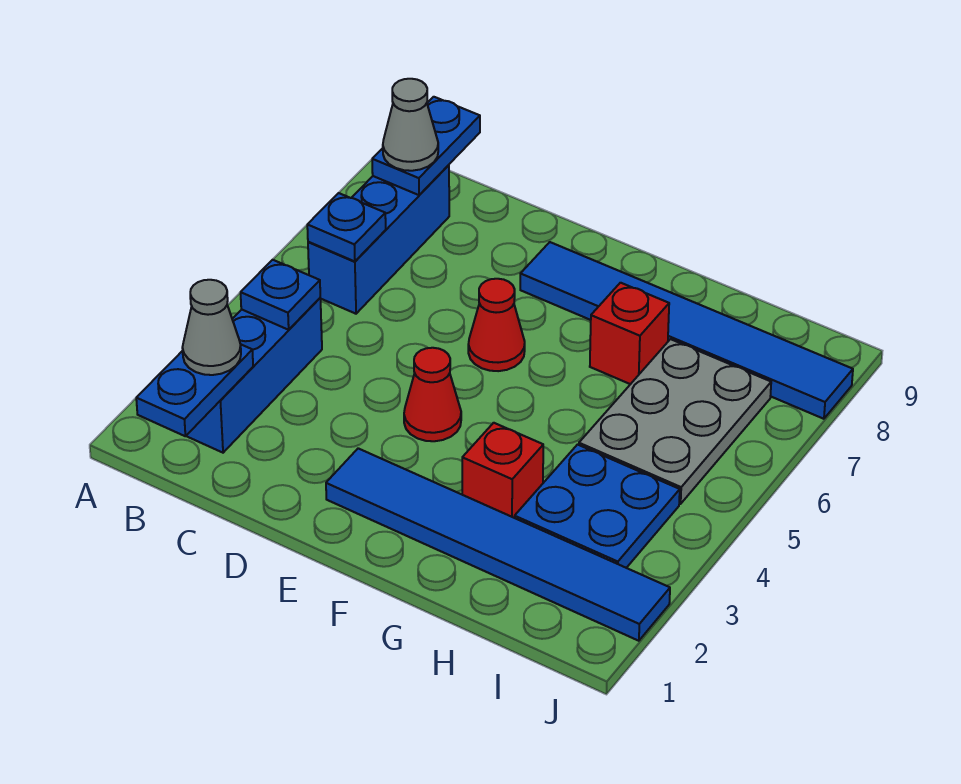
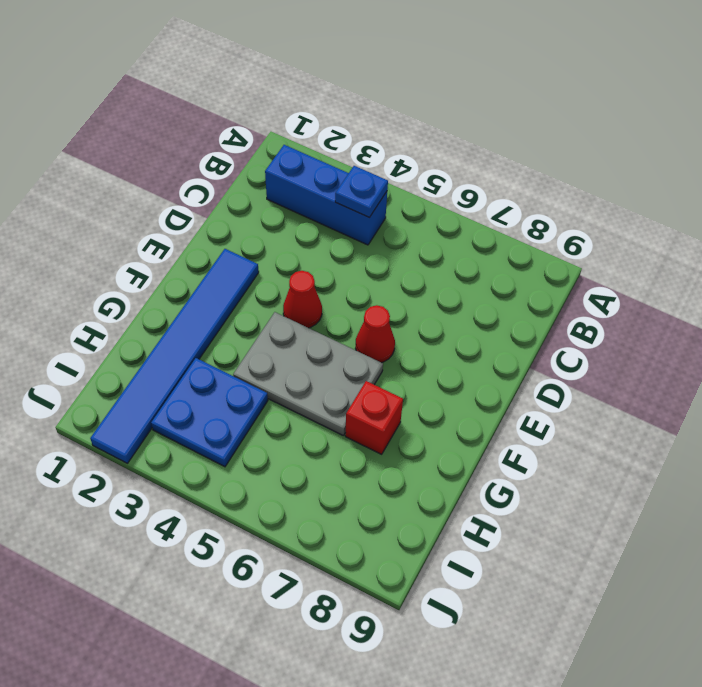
grey plate F4:G6 level 1 -> grey plate H5:I7 level 1
none -> blue brick B6:B8 level 1
none -> blue tile E8:J8 level 1
none -> red brick G3 level 1

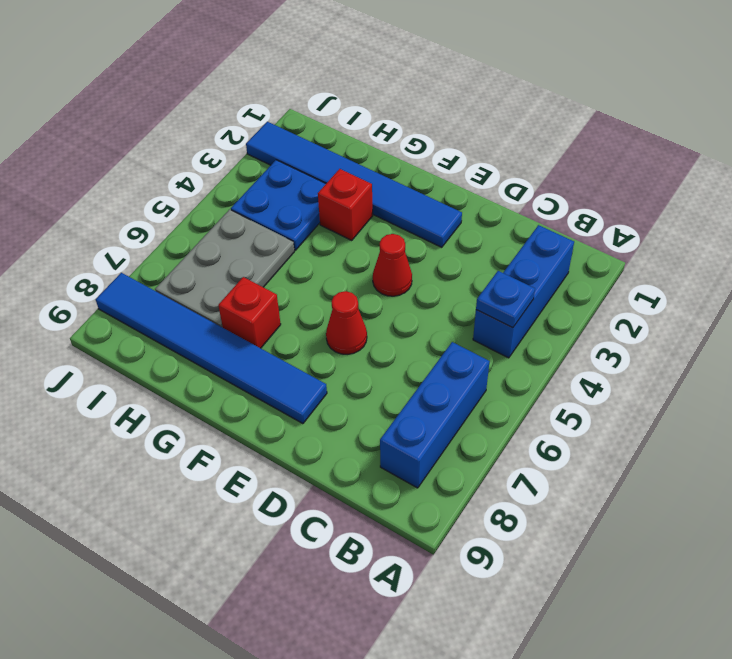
none -> blue plate B1:B2 level 2
none -> blue plate B6 level 2
none -> blue plate B8:B9 level 2

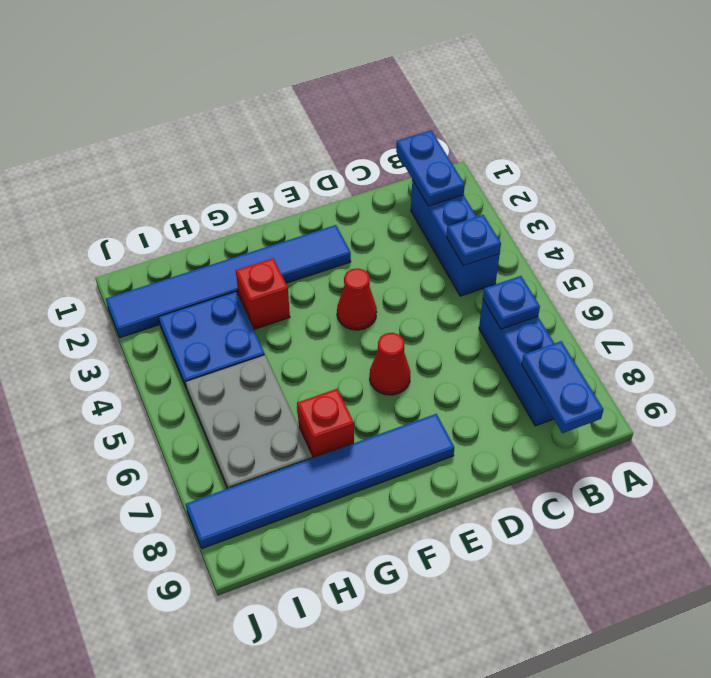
none -> grey cone B2 level 3
none -> grey cone B8 level 3

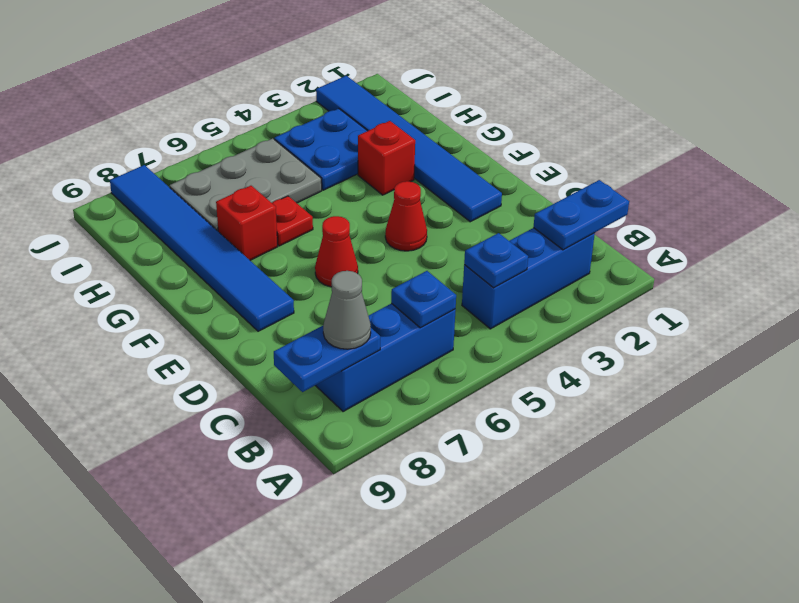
red plate G6 level 1 -> none
none -> grey cone B2 level 3

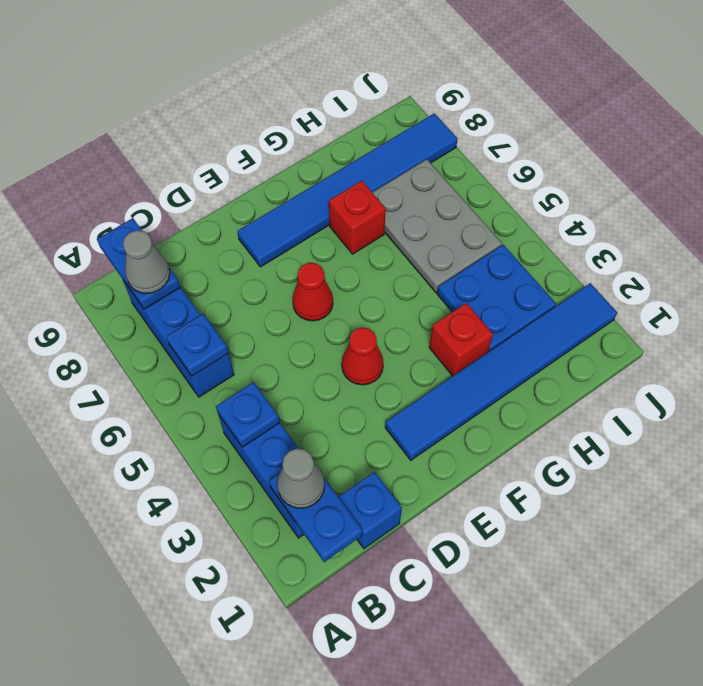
blue brick C1 level 1 -> none

